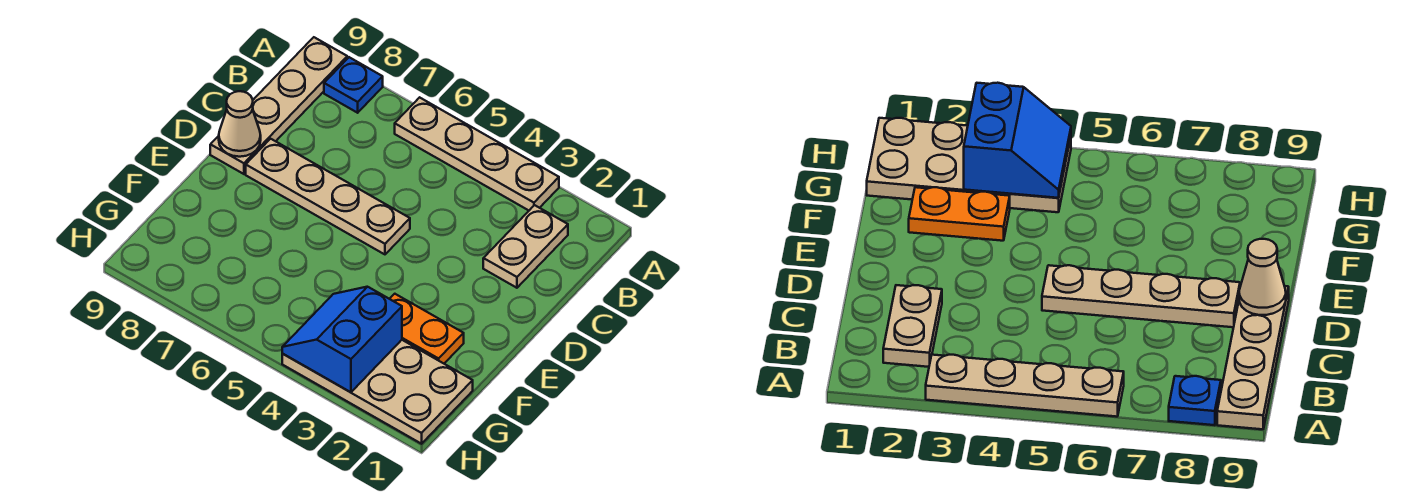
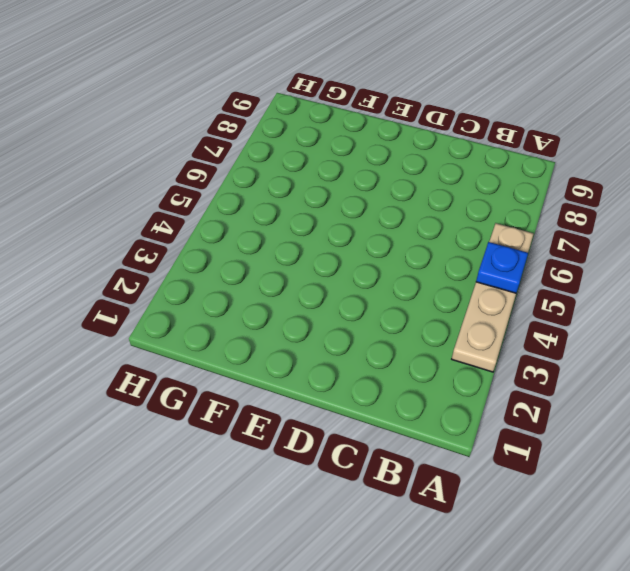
blue plate A5 level 2 -> blue plate A8 level 1
none -> tan plate A9:D9 level 1
none -> tan plate B2:C2 level 1

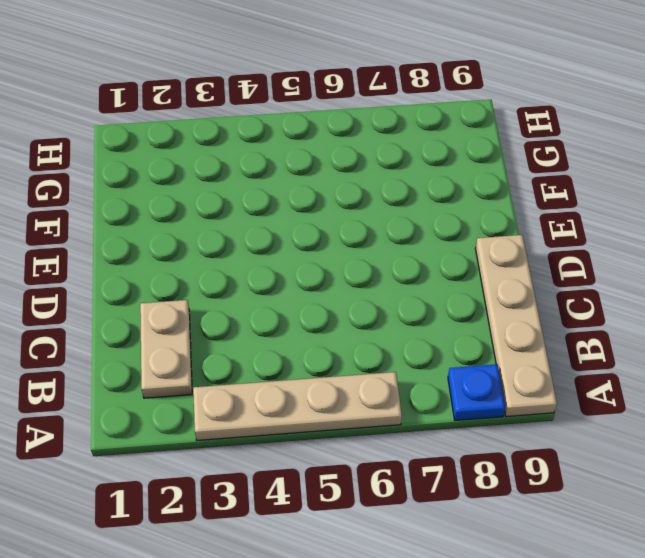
none -> tan plate D5:D8 level 1
none -> orange plate F2:F3 level 1

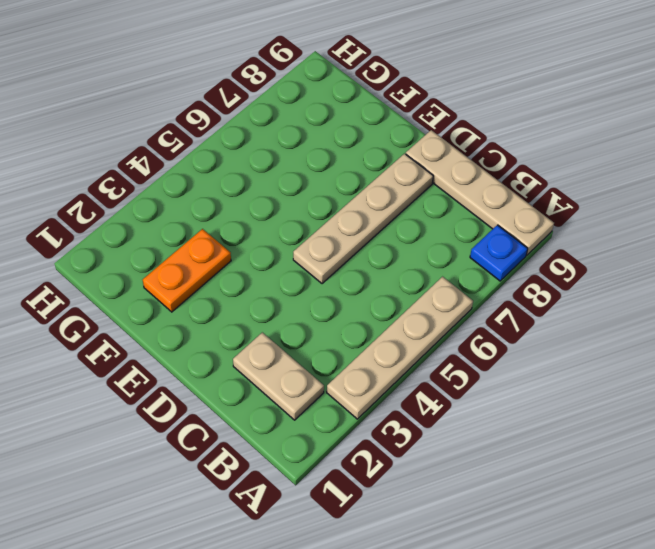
none -> tan plate G1:H4 level 1
none -> tan cone D9 level 2

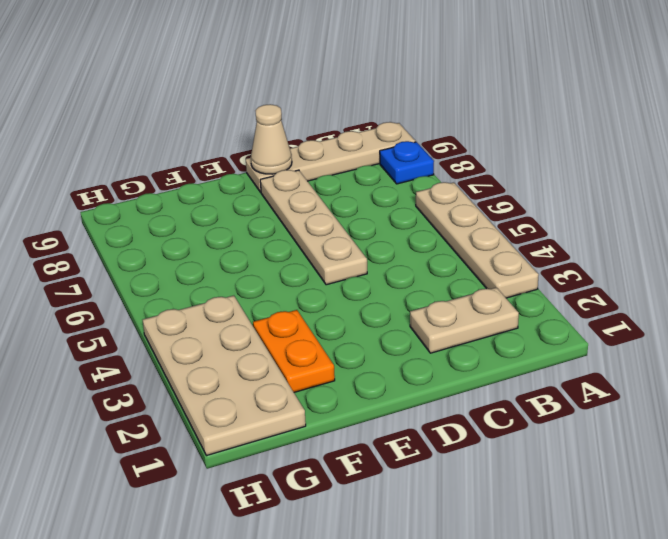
none -> blue slope G3:H4 level 2 top 3

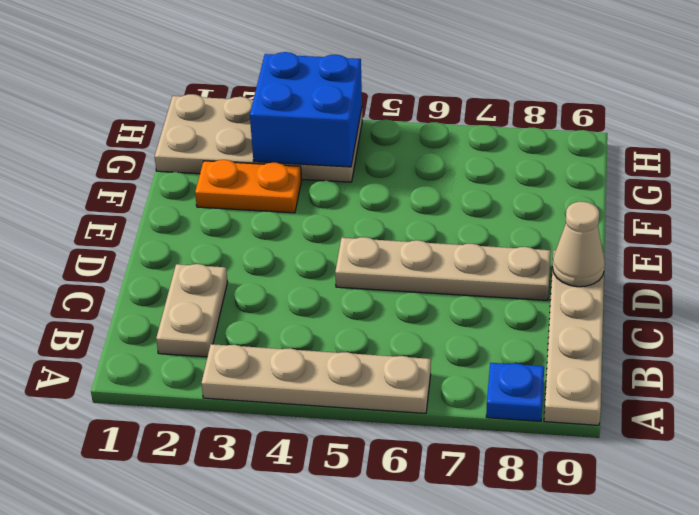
blue brick G3:H4 level 2 -> blue slope G3:H4 level 2 top 3

